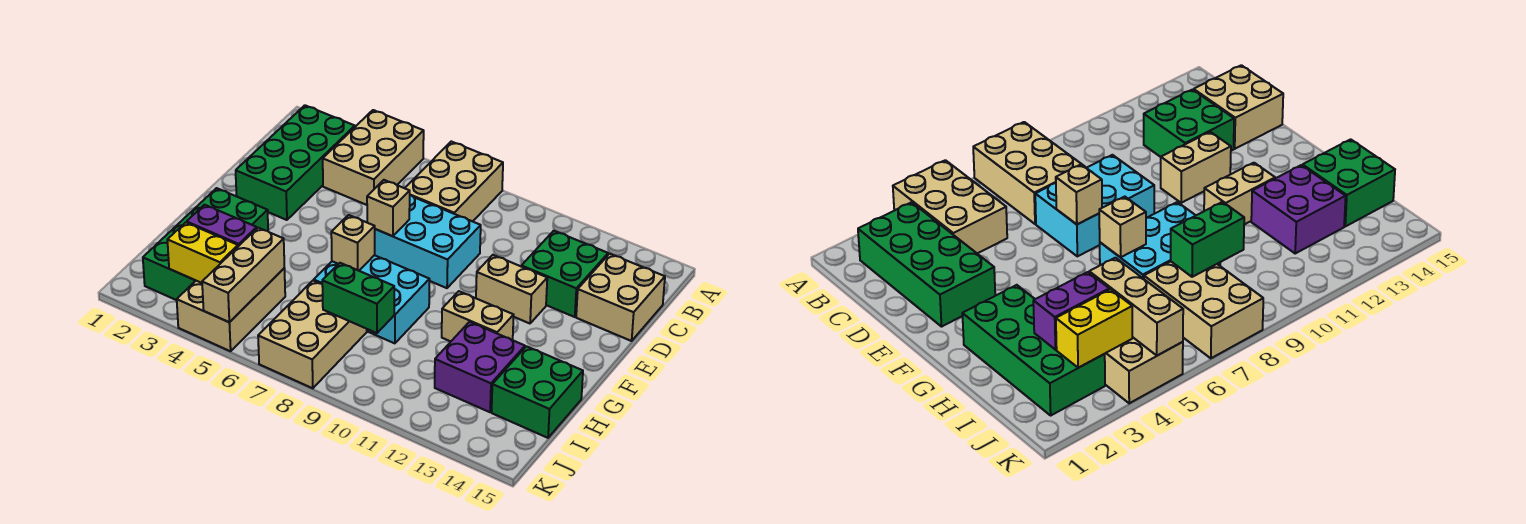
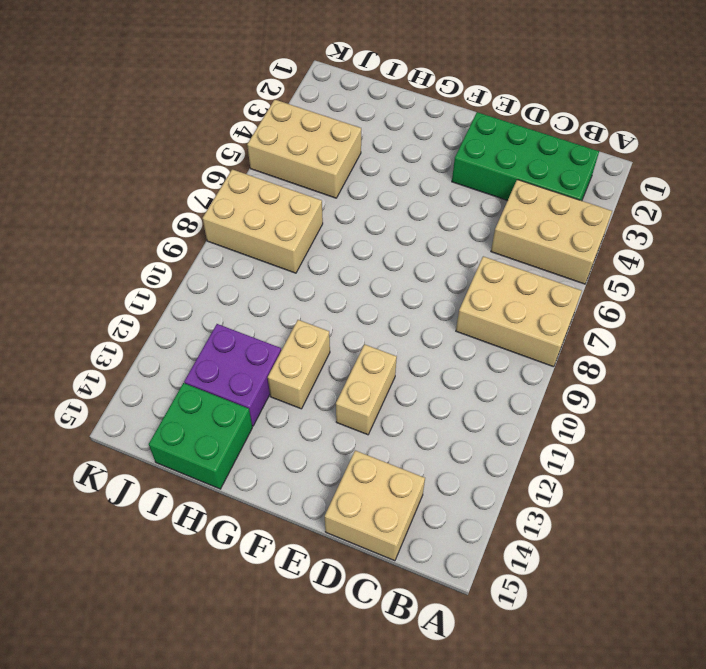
none -> green brick C12:D13 level 1
none -> cyan brick D7:E9 level 1
none -> green brick G2:J3 level 1

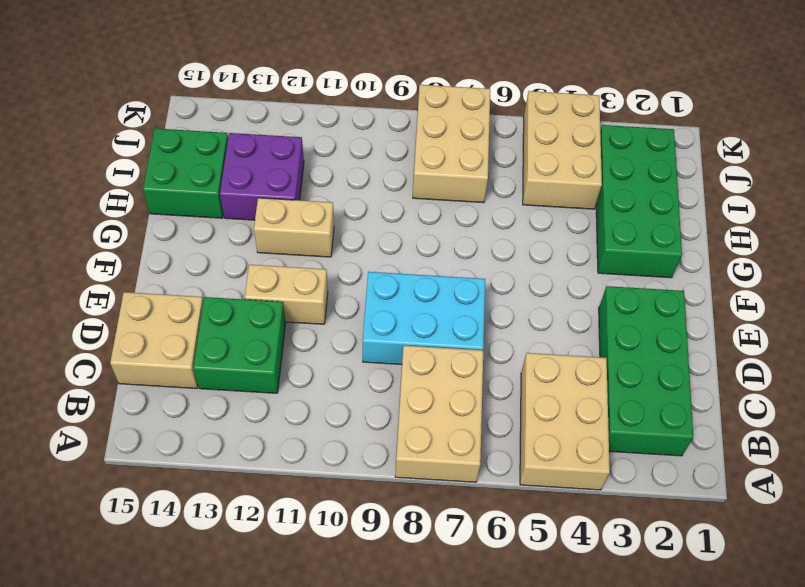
none -> cyan brick G7:H9 level 1
none -> tan brick E7 level 2
none -> tan brick G7 level 2

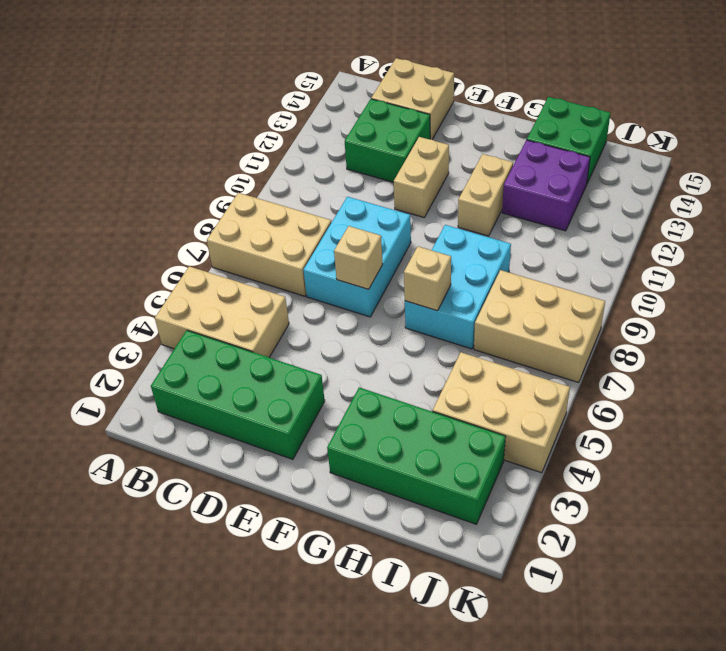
none -> purple brick I3:I4 level 2
none -> tan brick I5:K5 level 2
none -> green brick I8:I9 level 2

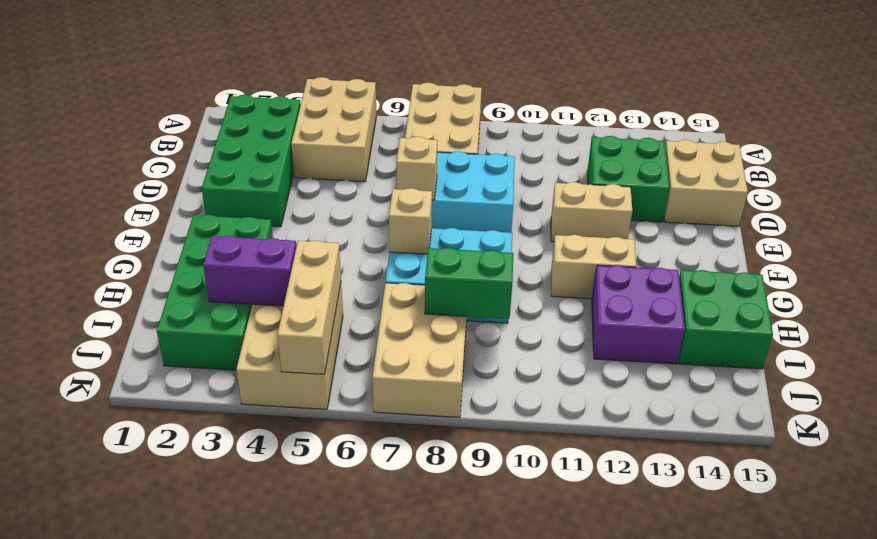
none -> yellow brick J3:J4 level 2

